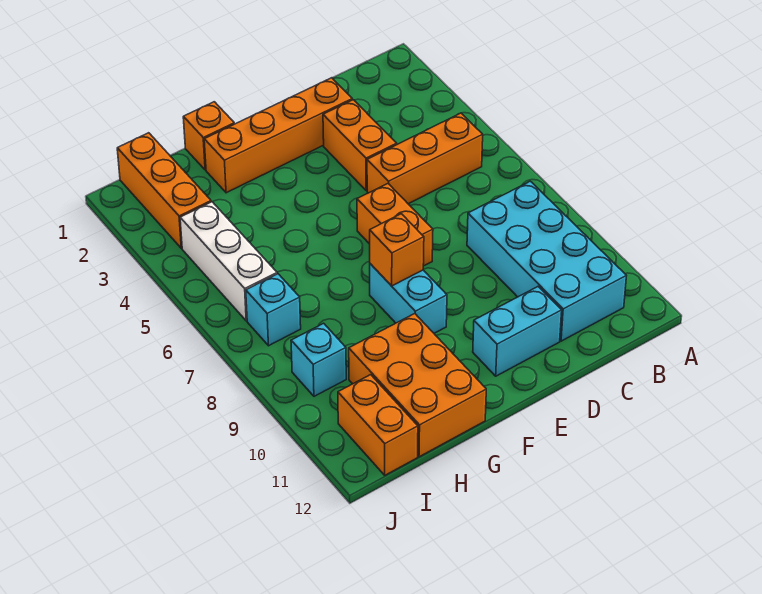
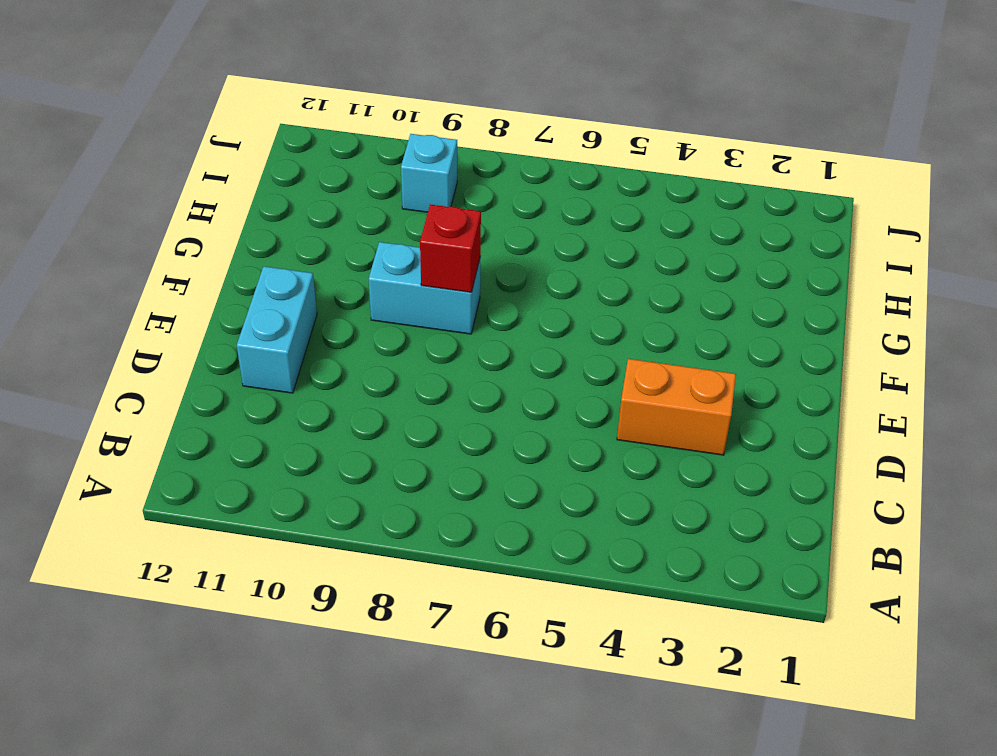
red brick F8 level 2 -> orange brick F8 level 2
none -> orange brick B5:D5 level 1
none -> cyan brick B8:C11 level 1
none -> orange brick D2:G2 level 1

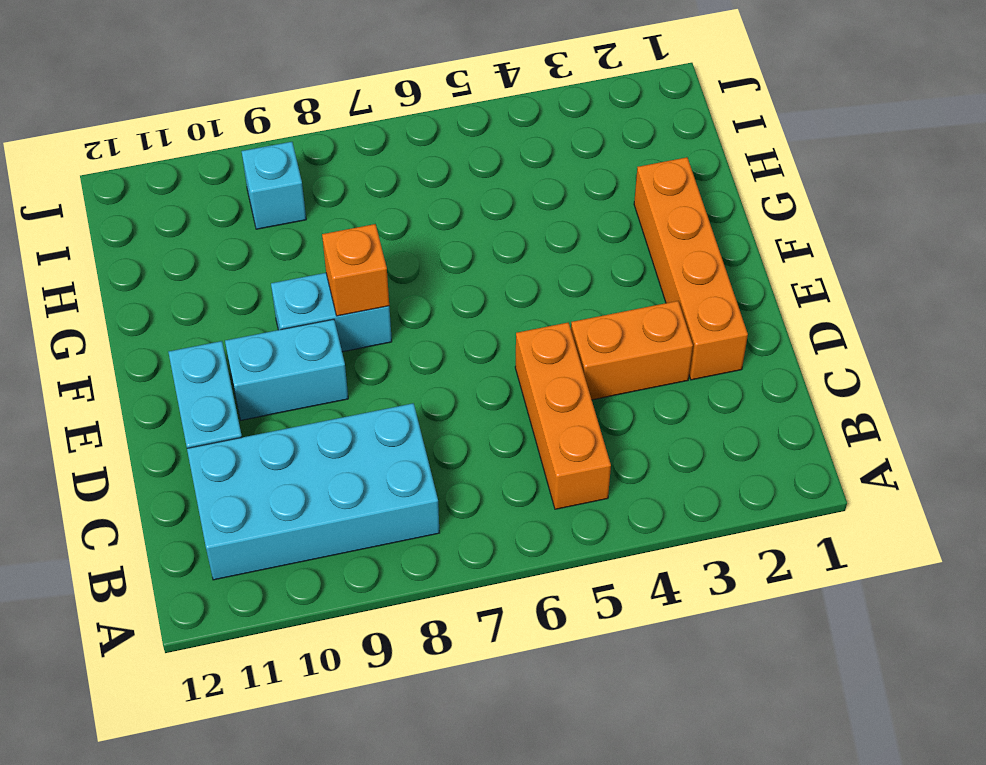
cyan brick E9:E10 level 1 -> none
none -> orange brick E6:E7 level 1
none -> orange brick G1 level 1
none -> orange brick G10:H12 level 1

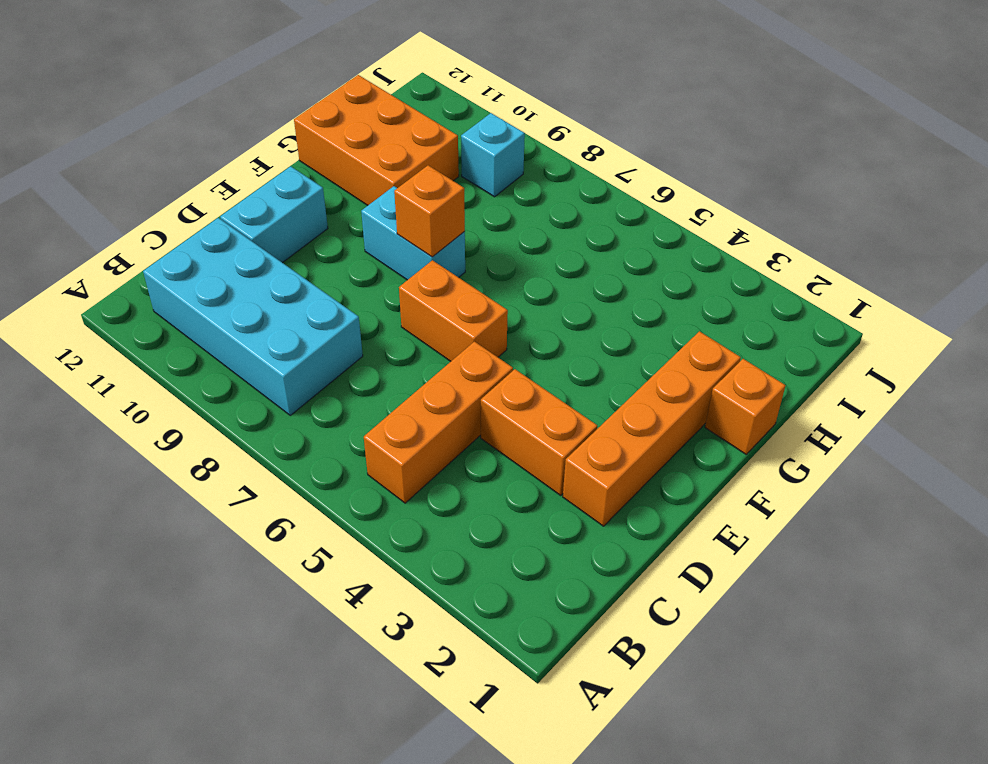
none -> orange brick I1:I3 level 1
none -> white brick I4:I6 level 1
none -> cyan brick I7 level 1

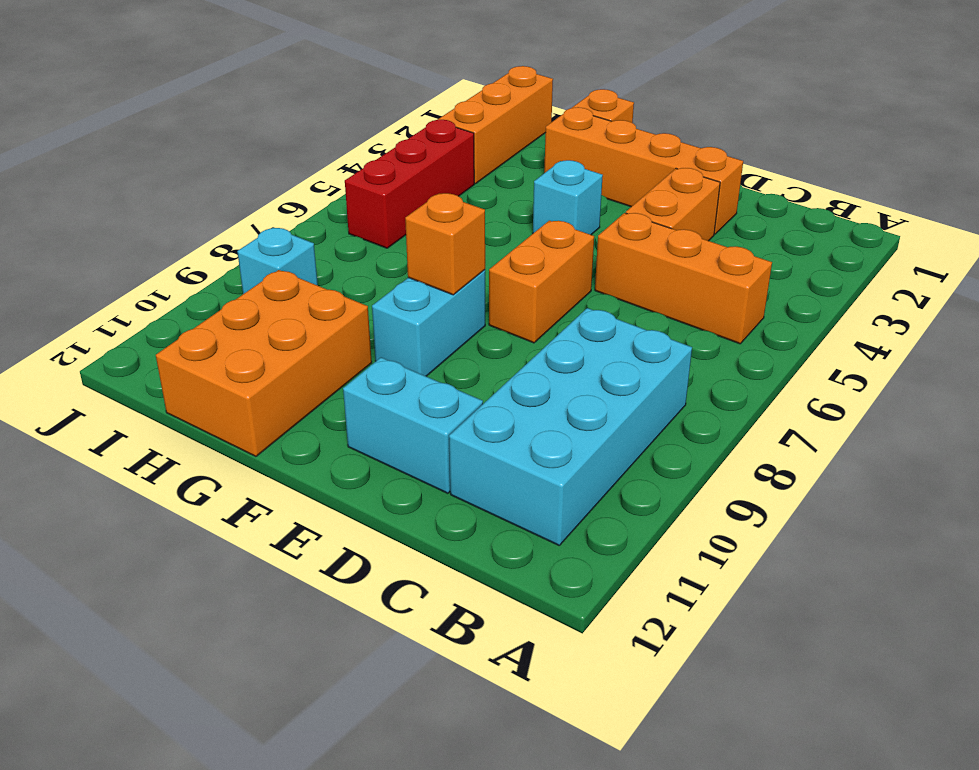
cyan brick F4 level 1 -> cyan brick I7 level 1
red brick I4:I6 level 1 -> white brick I4:I6 level 1
none -> orange brick I11:I12 level 1

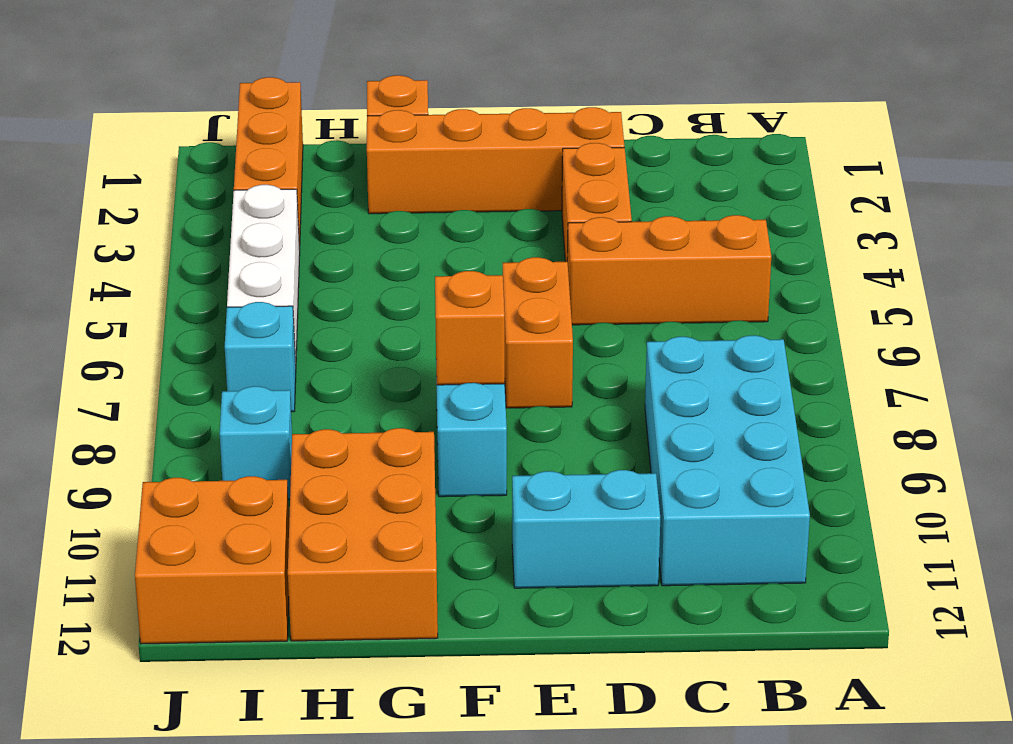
orange brick I11:J12 level 1 -> orange brick I11:I12 level 1

